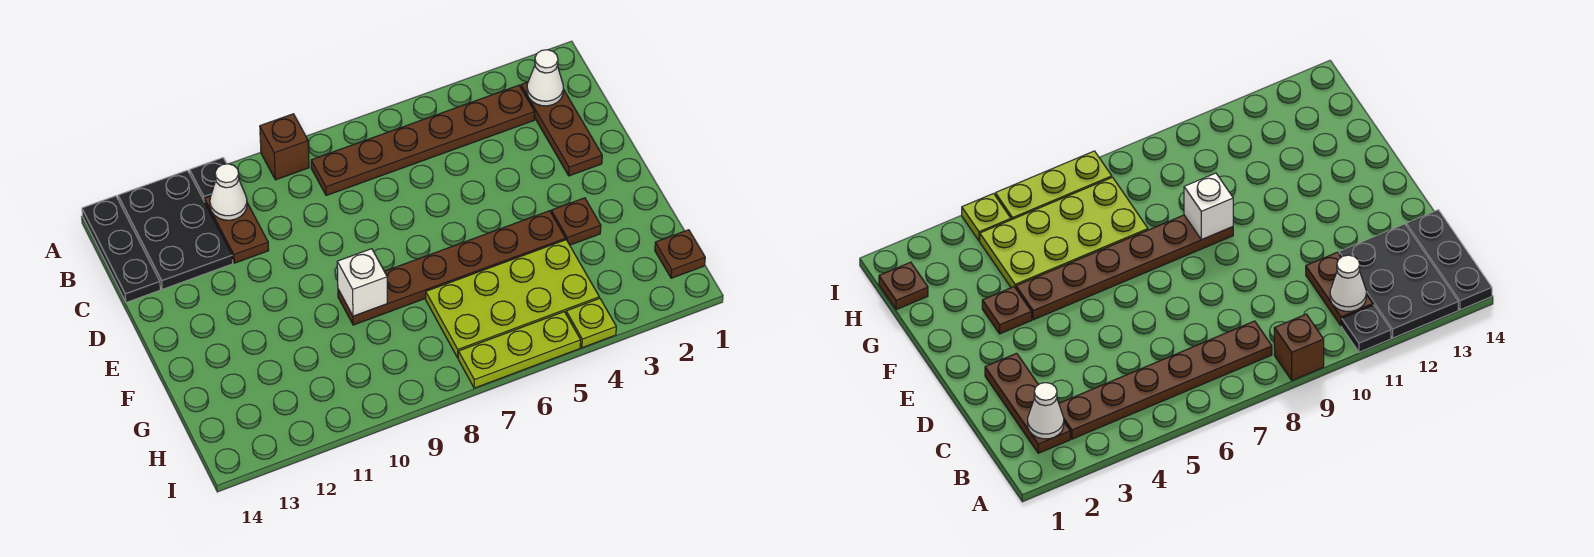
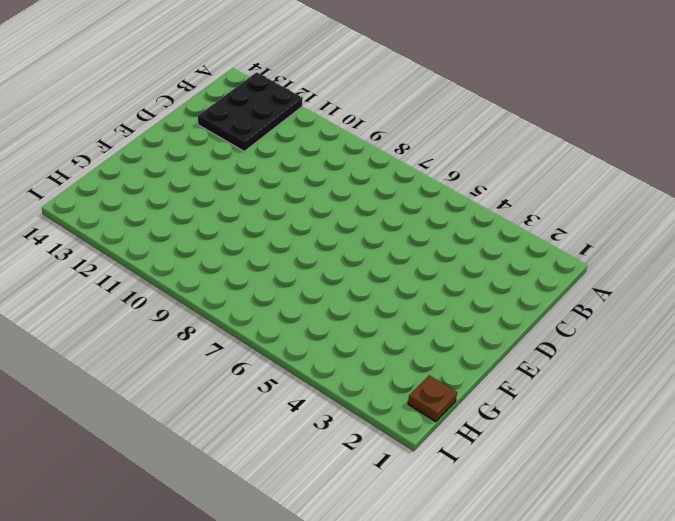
none -> brown brick A9 level 1
none -> black plate A11 level 1
none -> black plate A14:C14 level 1

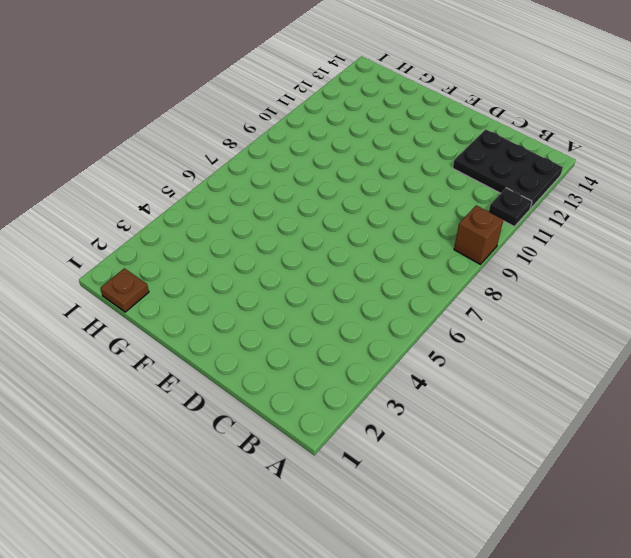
none -> black plate A14:C14 level 1
none -> brown plate B2:D2 level 1
none -> brown plate B3:B8 level 1

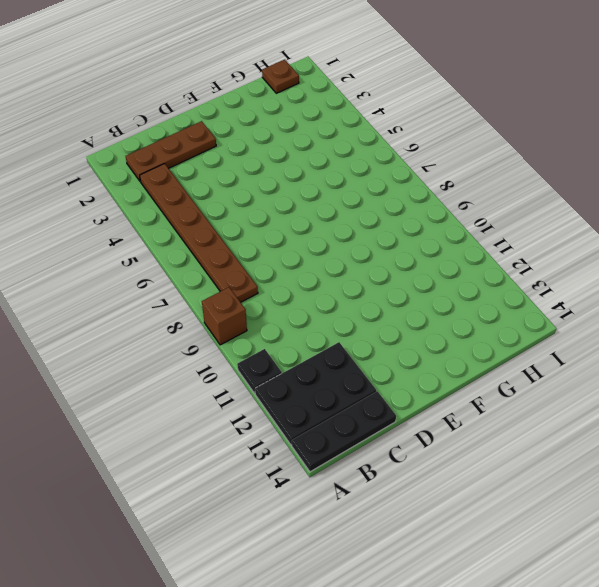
none -> brown plate B11:C11 level 1
none -> brown plate F3 level 1
none -> brown plate F4:F9 level 1

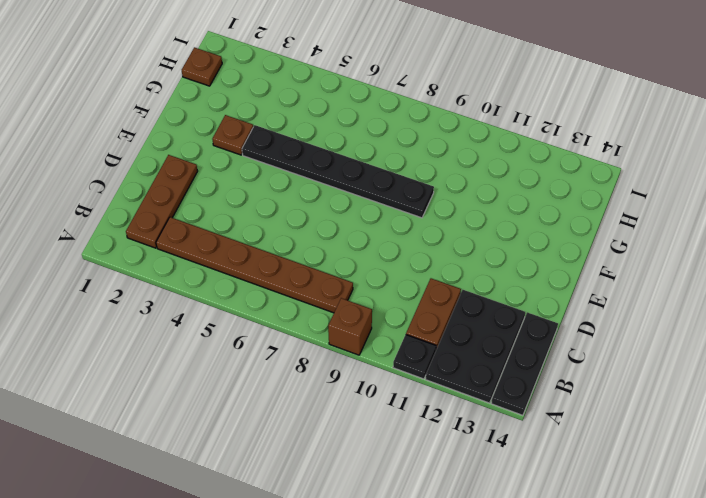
black plate F4:F9 level 1 -> brown plate F4:F9 level 1
none -> lime plate G4:H7 level 1
none -> lime plate I4 level 1
none -> lime plate I5:I7 level 1

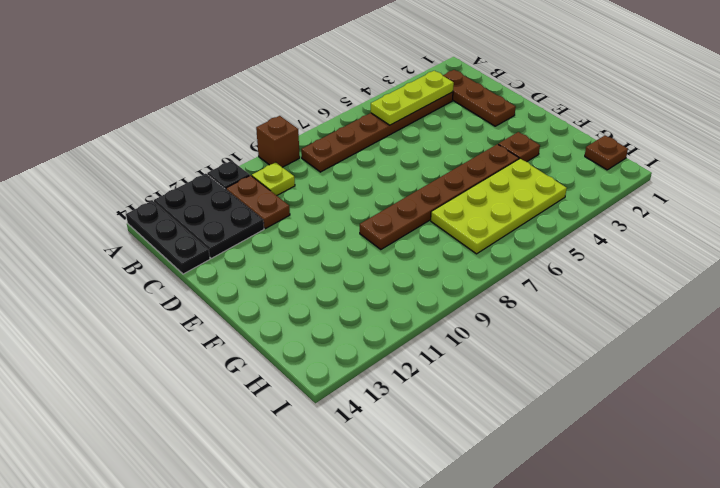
lime plate B3:B5 level 2 -> lime plate I5:I7 level 1
lime plate B10 level 1 -> lime plate I4 level 1
none -> white cone B2 level 2
none -> white cone B11 level 2
none -> white brick F9 level 2

